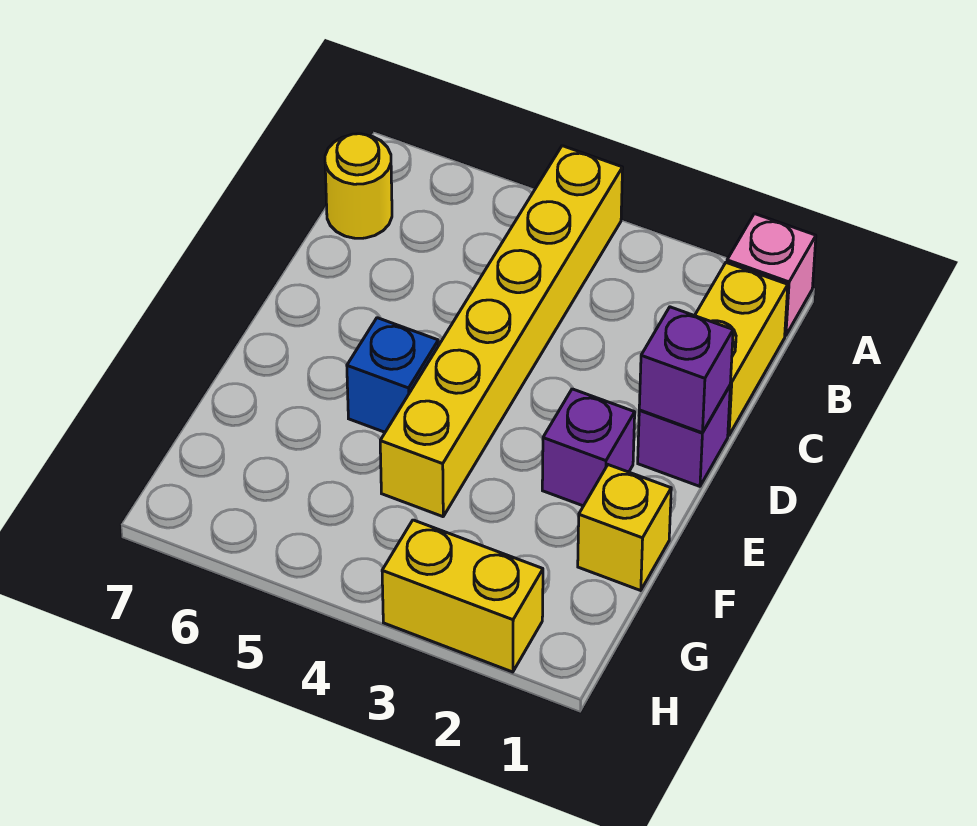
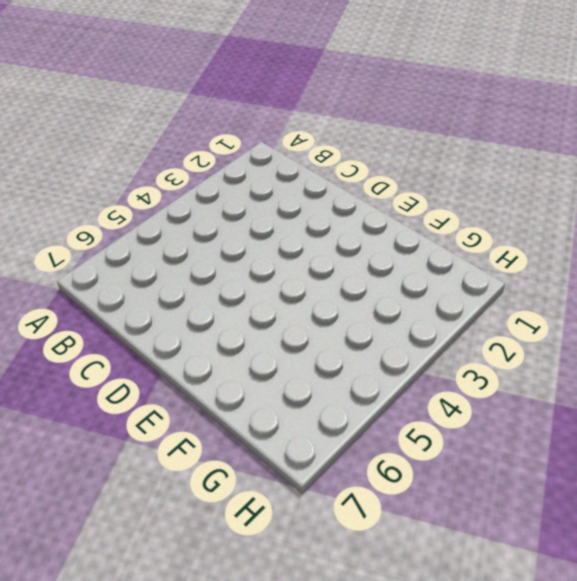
none -> pink brick A1 level 1
none -> yellow brick A4:F4 level 1

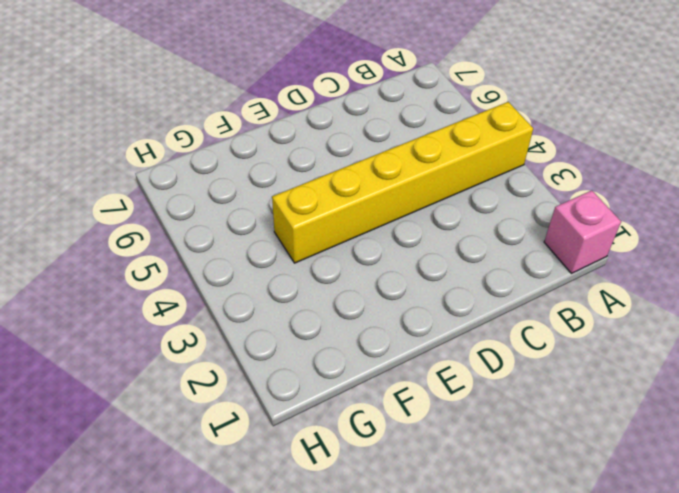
none -> yellow brick B1:C1 level 1
none -> yellow round brick B7 level 1

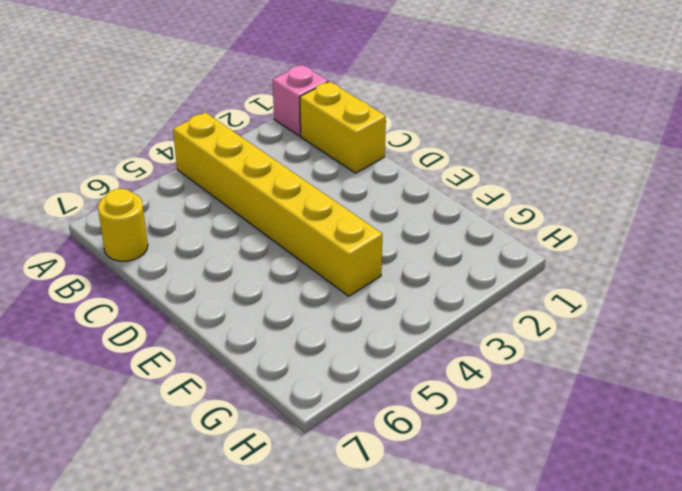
none -> purple brick D1 level 1
none -> purple brick E2 level 1

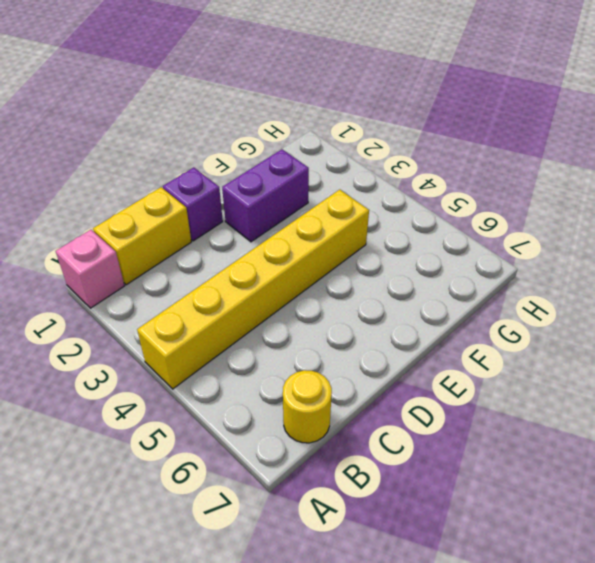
purple brick E2:F2 level 1 -> purple brick E2 level 1
none -> blue brick E5 level 1
none -> yellow brick F1 level 1

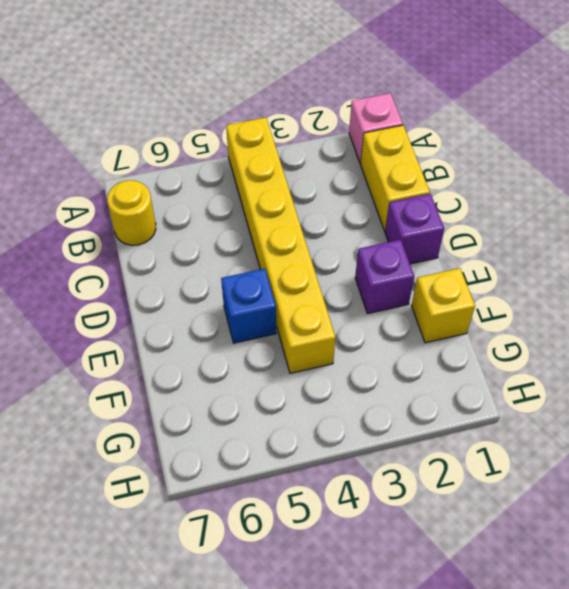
none -> yellow brick H2:H3 level 1
none -> purple brick D1 level 2

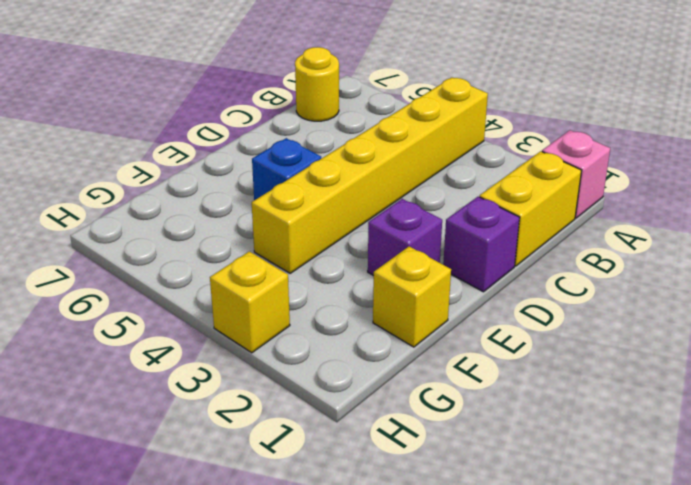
yellow brick H3 level 1 -> yellow brick H2:H3 level 1
none -> purple brick D1 level 2

